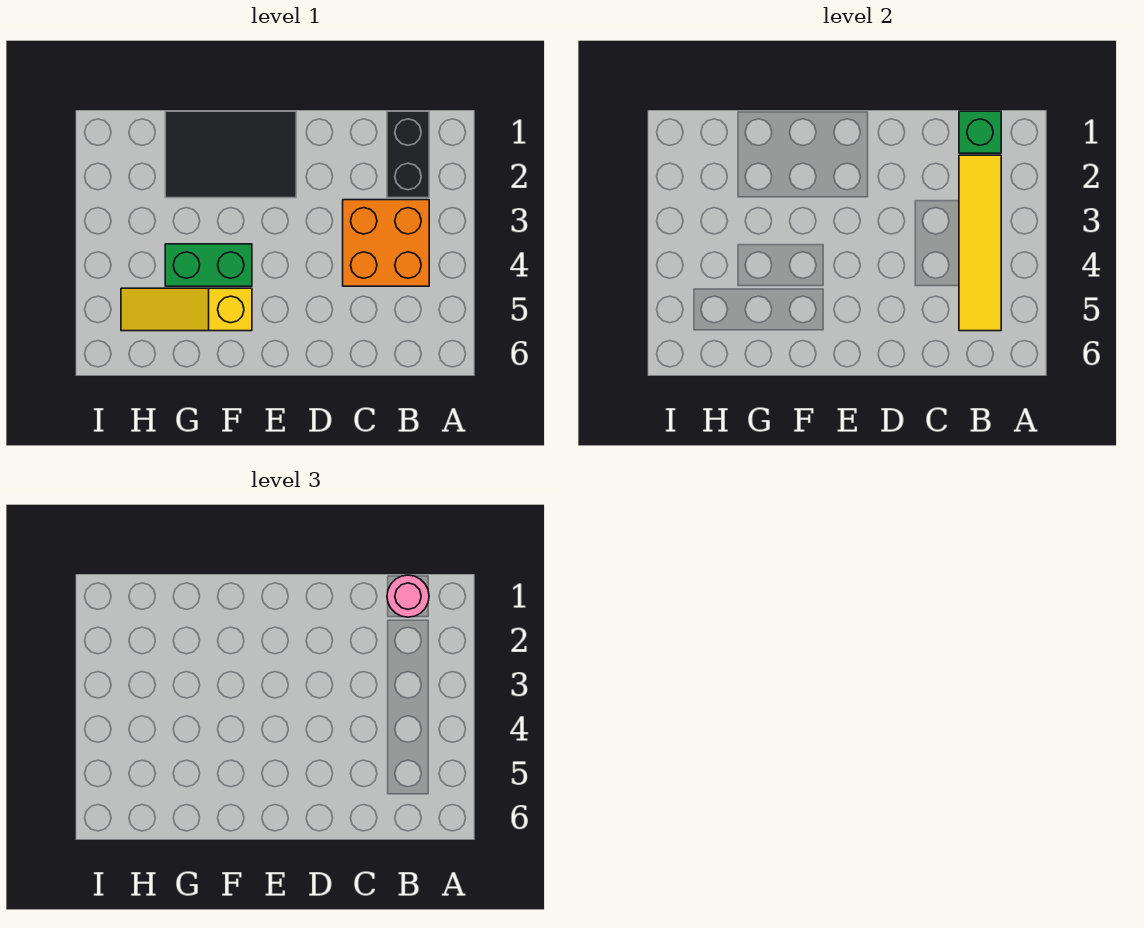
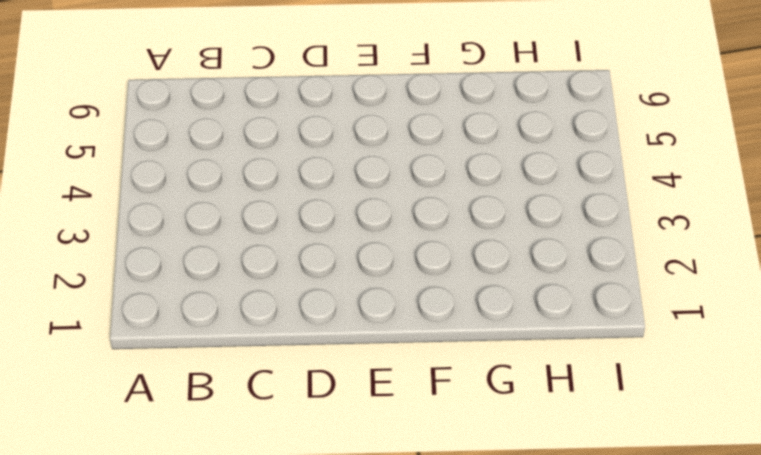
none -> black brick B1:B2 level 1
none -> orange brick B3:C4 level 1

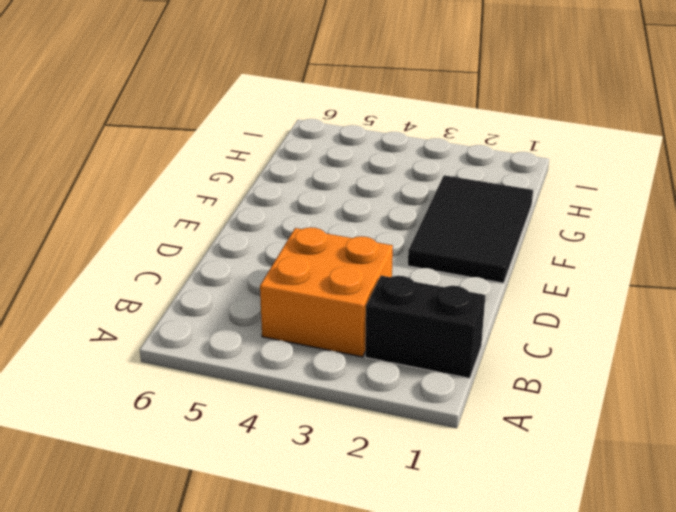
none -> green brick F4:G4 level 1
none -> yellow slope F5:H5 level 1 top F

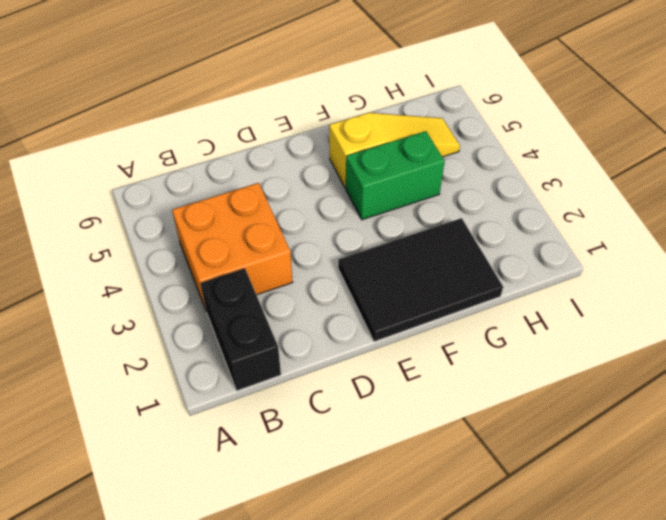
none -> green brick B1 level 2
none -> yellow tile B2:B5 level 2

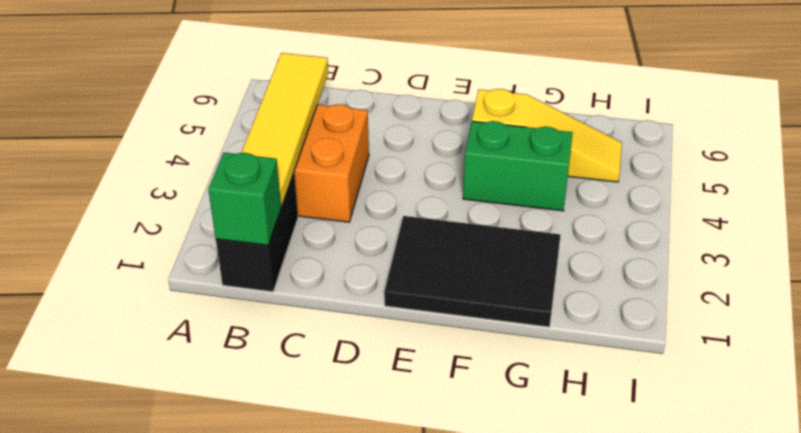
none -> pink round brick B1 level 3

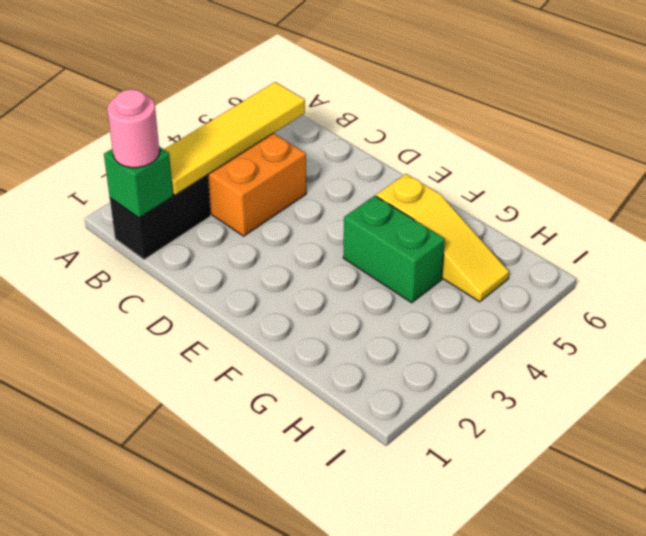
none -> black tile E1:G2 level 1

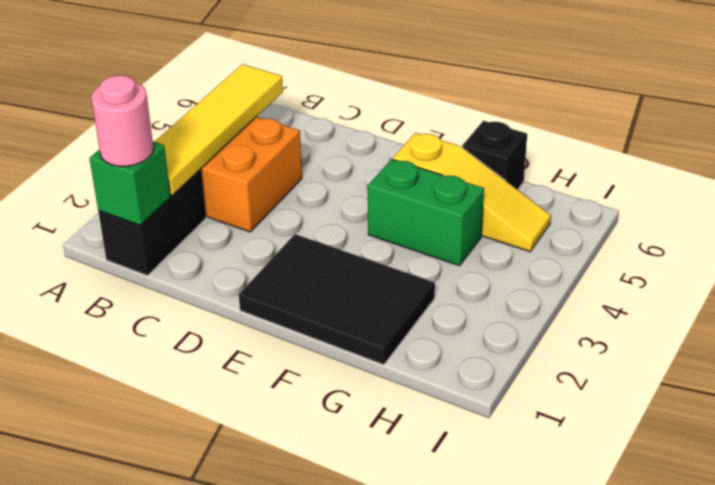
black brick G6 level 1 -> none

